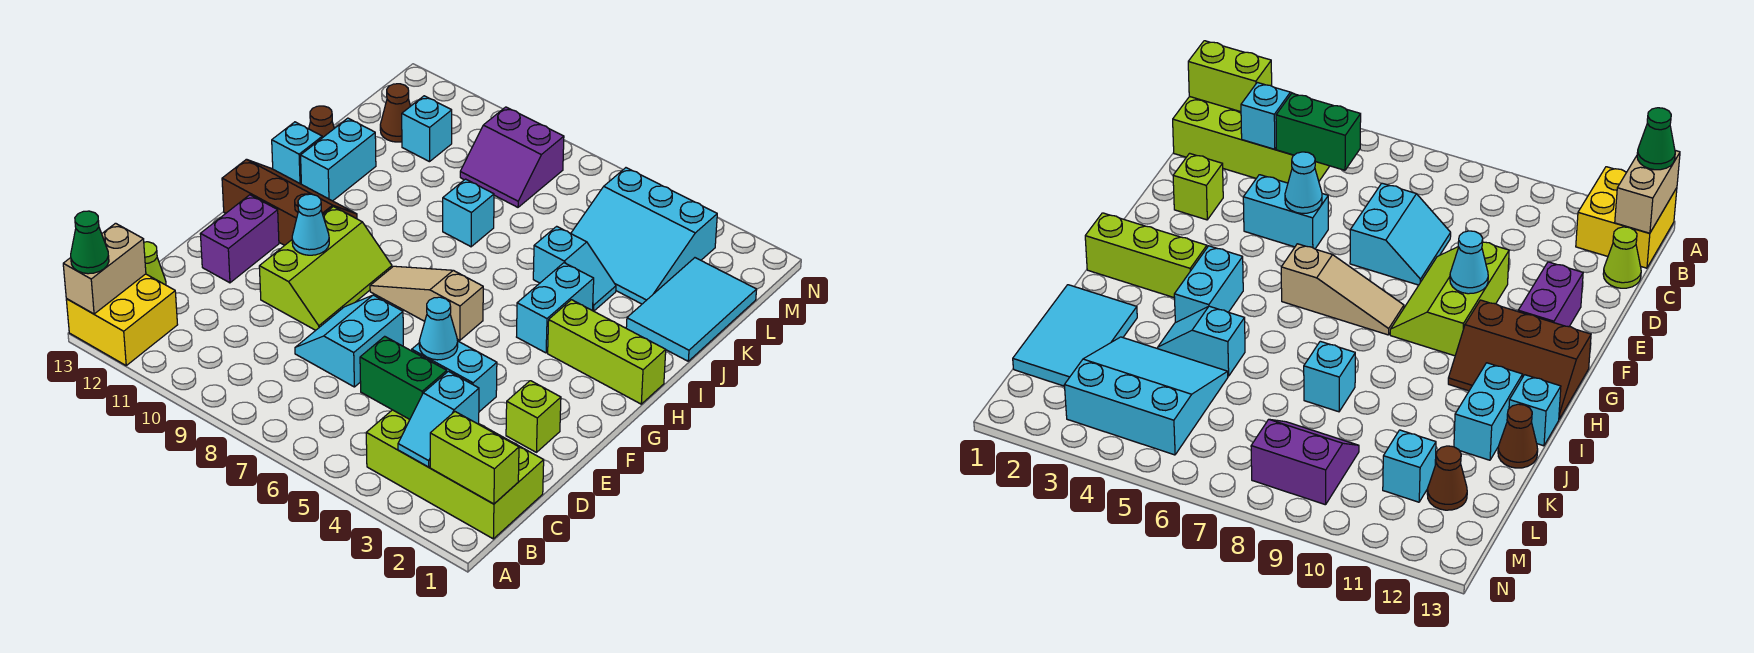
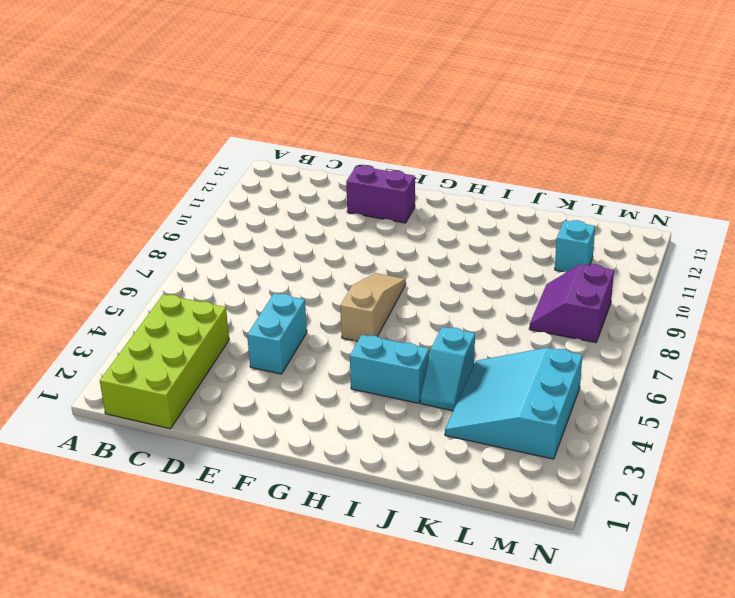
none -> yellow brick A12:B13 level 1
none -> lime cone C13 level 1
none -> cyan slope D7:E8 level 1 top 7

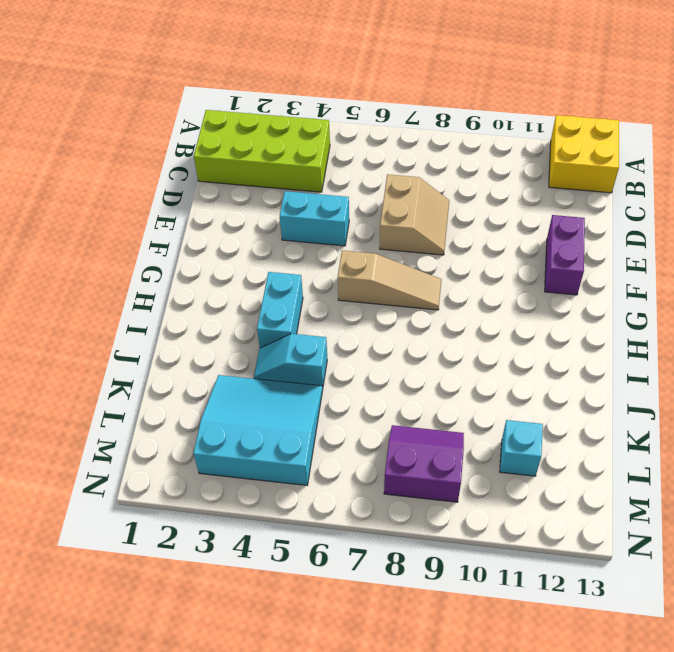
tan slope D7:E8 level 1 top 7 -> cyan slope D7:E8 level 1 top 7
none -> lime cone C13 level 1
none -> lime brick E2 level 1
none -> lime slope E9:G10 level 1 top 10

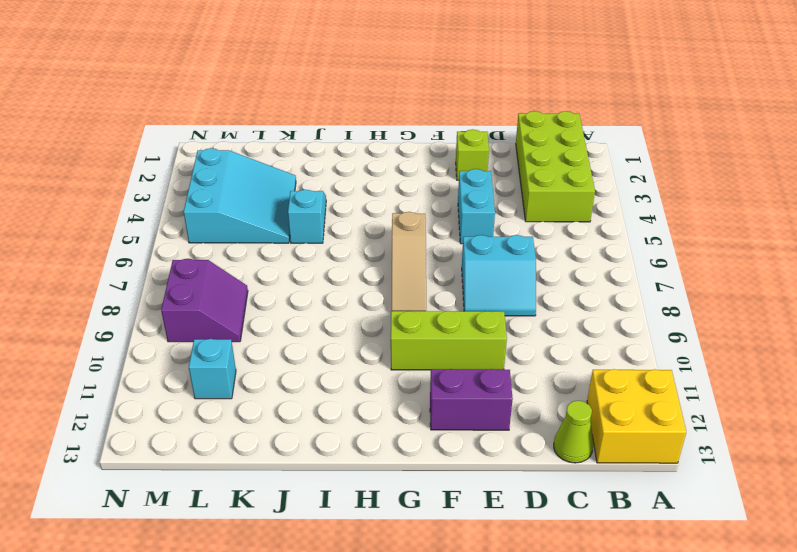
none -> brown slope G11:H13 level 1 top G
none -> lime brick H1:H3 level 1
none -> cyan brick H4:I4 level 1

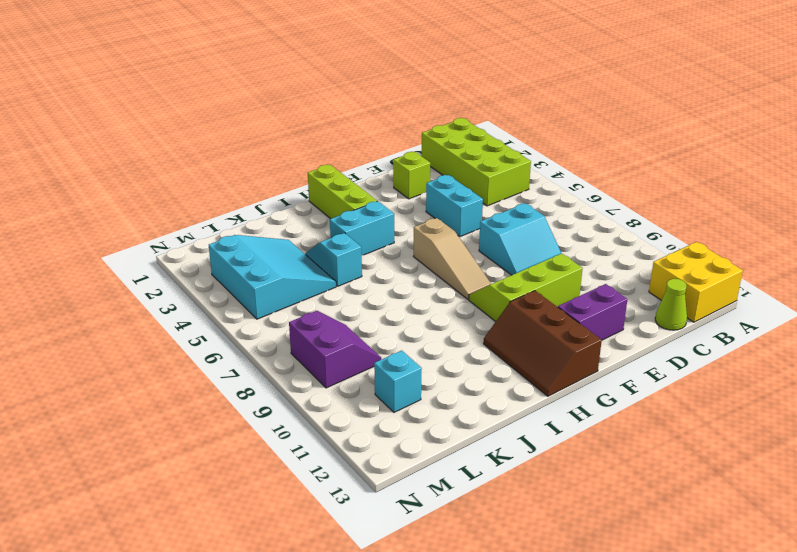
none -> cyan brick I12:J12 level 1
none -> cyan brick I13 level 1
none -> cyan tile J1:L2 level 1

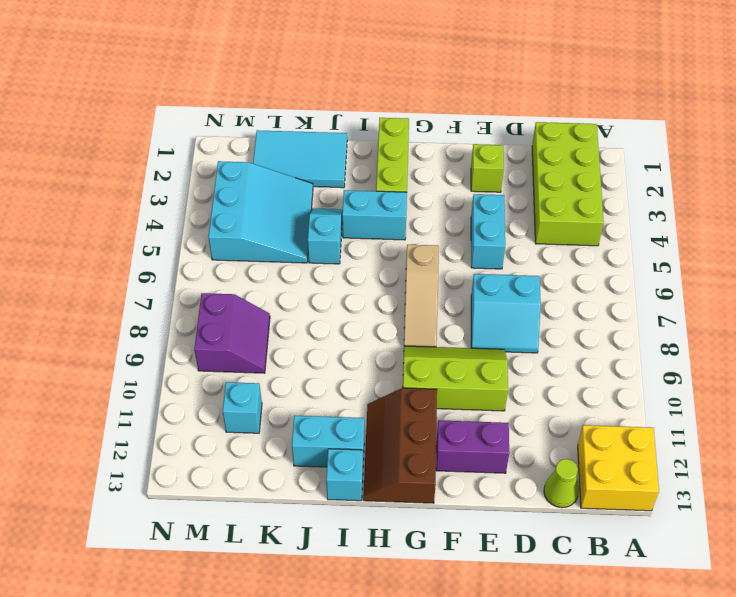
none -> cyan brick J8 level 1
none -> brown cone J13 level 1
none -> brown cone L12 level 1

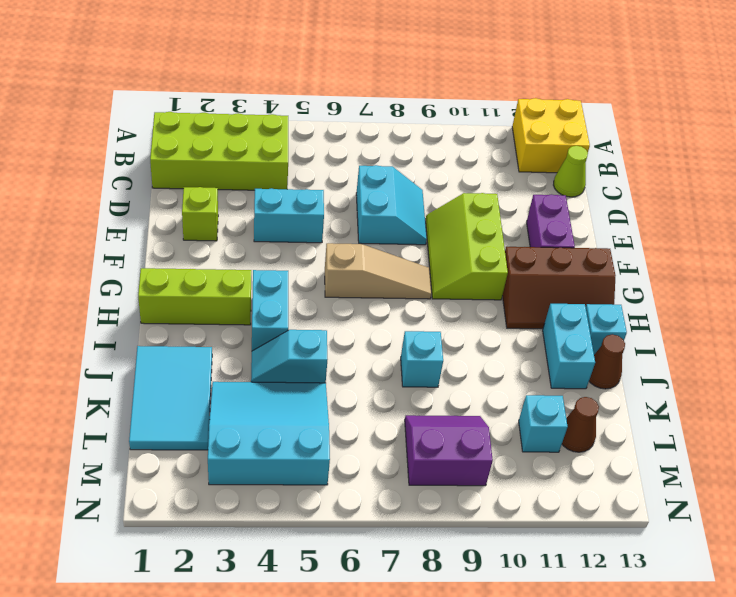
none -> tan brick A13:B13 level 2
none -> lime brick B1:B2 level 2
none -> cyan slope B3:C3 level 2 top C

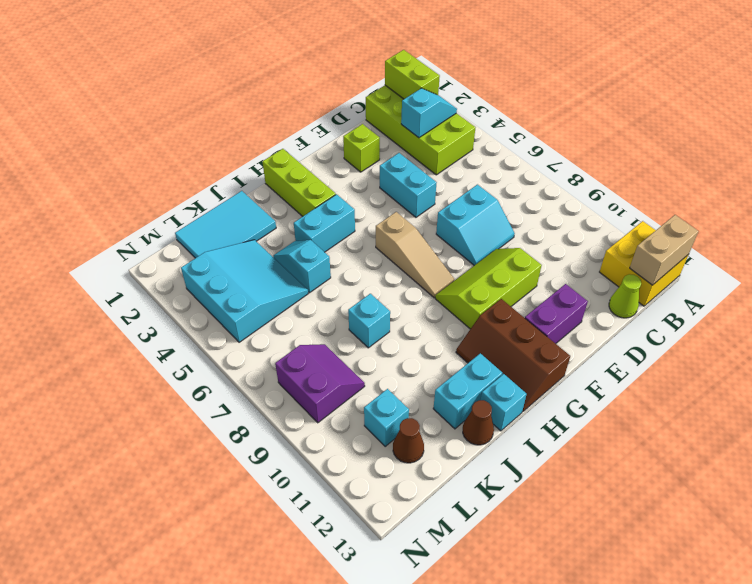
none -> green brick C4:C5 level 2
none -> cyan cone E5 level 2
none -> cyan cone F10 level 2

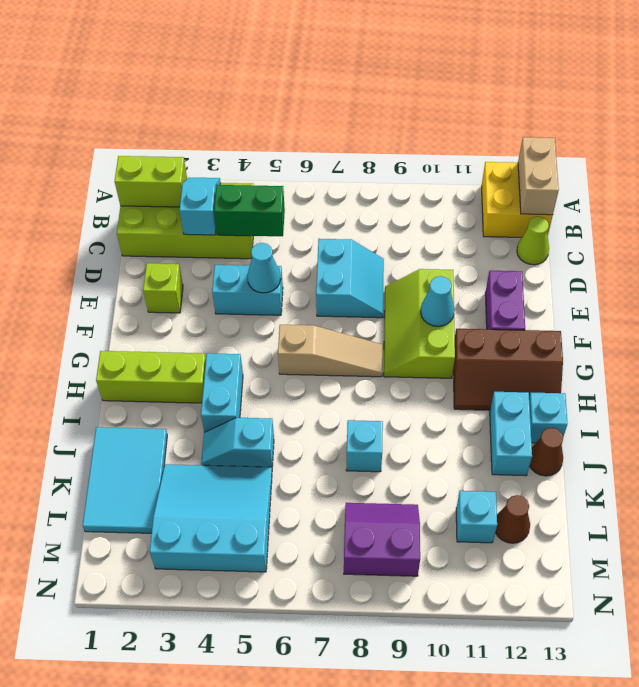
none -> green cone A13 level 3

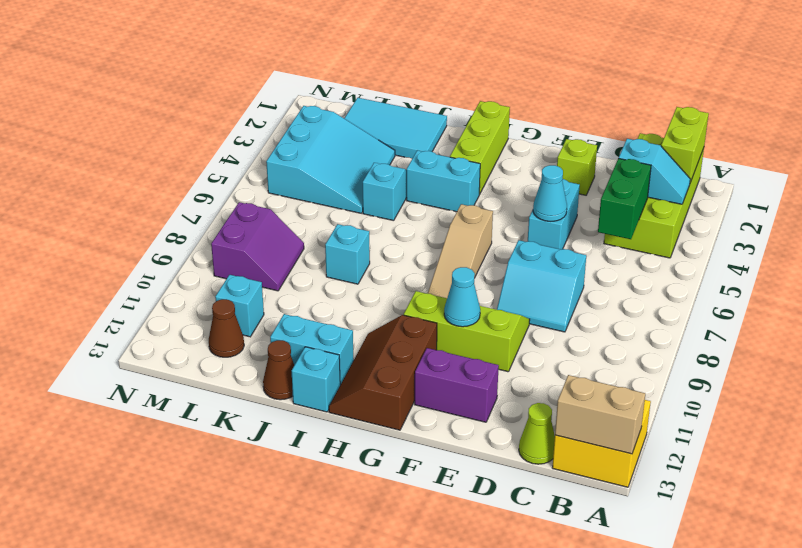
none -> green cone A13 level 3

